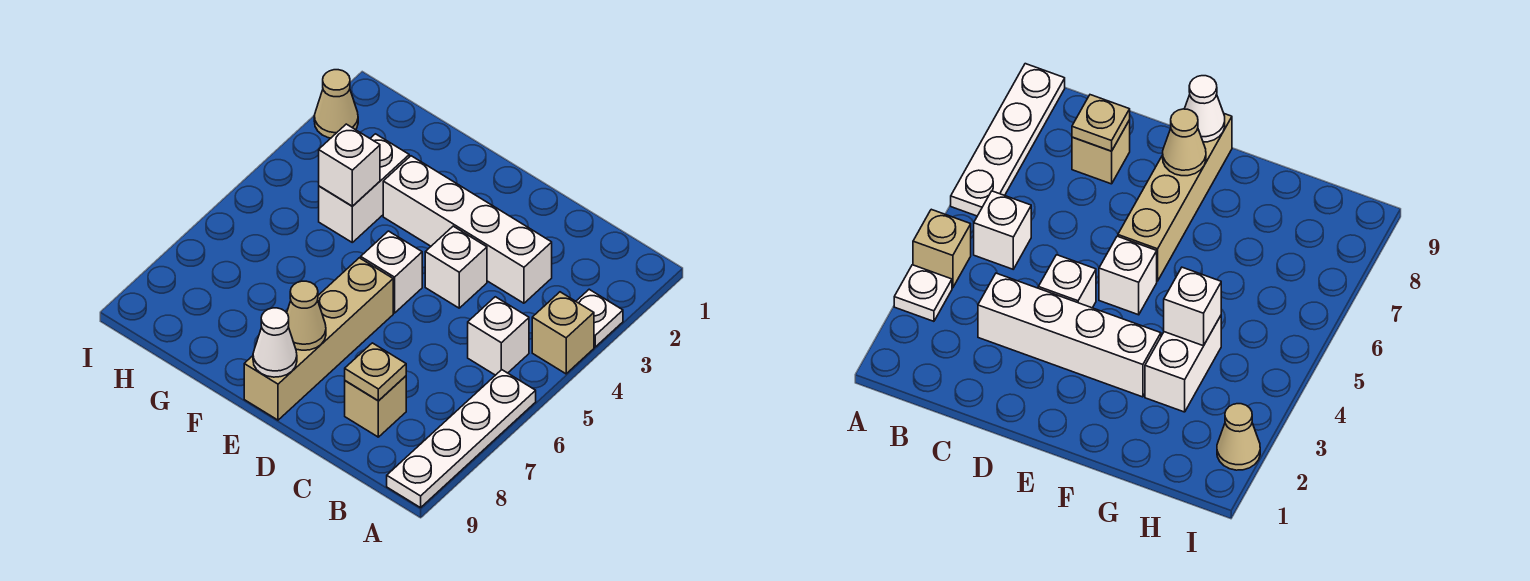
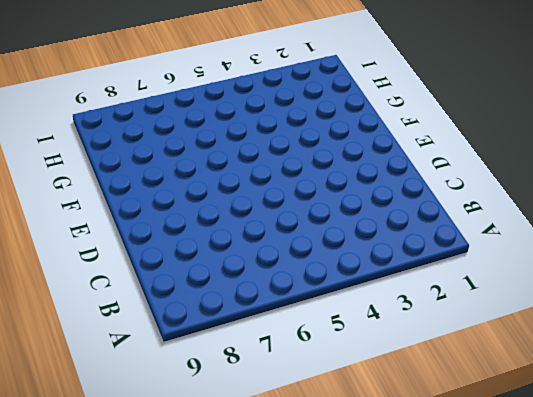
none -> white plate A3 level 1
none -> tan brick A4 level 1
none -> white plate A6:A9 level 1

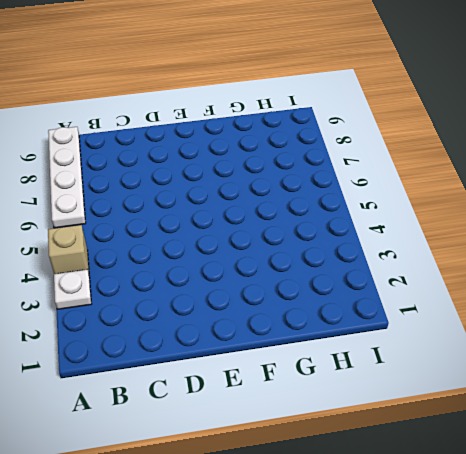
none -> white brick B5 level 1
none -> white brick C3:F3 level 1
none -> tan brick C8 level 1

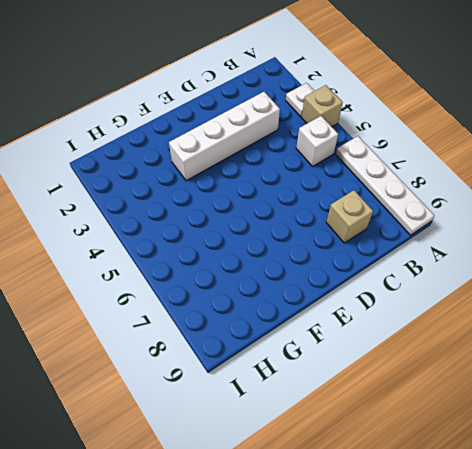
none -> white brick D4 level 1
none -> white brick E5 level 1
none -> tan brick E6:E9 level 1

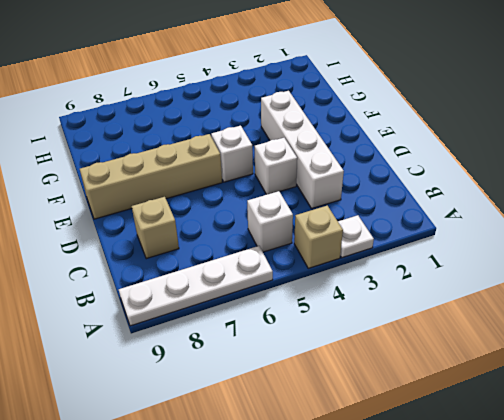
none -> white brick G3:G4 level 1
none -> tan cone I2 level 1
none -> tan plate C8 level 2

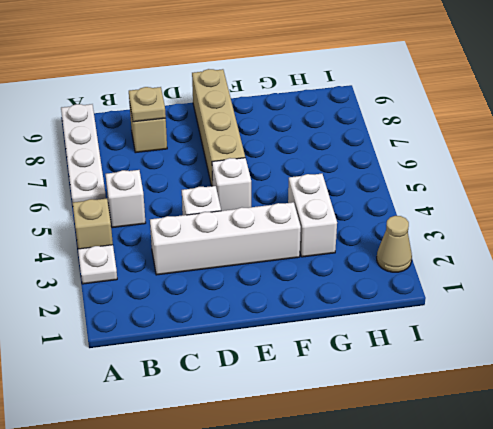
none -> tan cone E8 level 2
none -> white cone E9 level 2
none -> white brick G4 level 2

